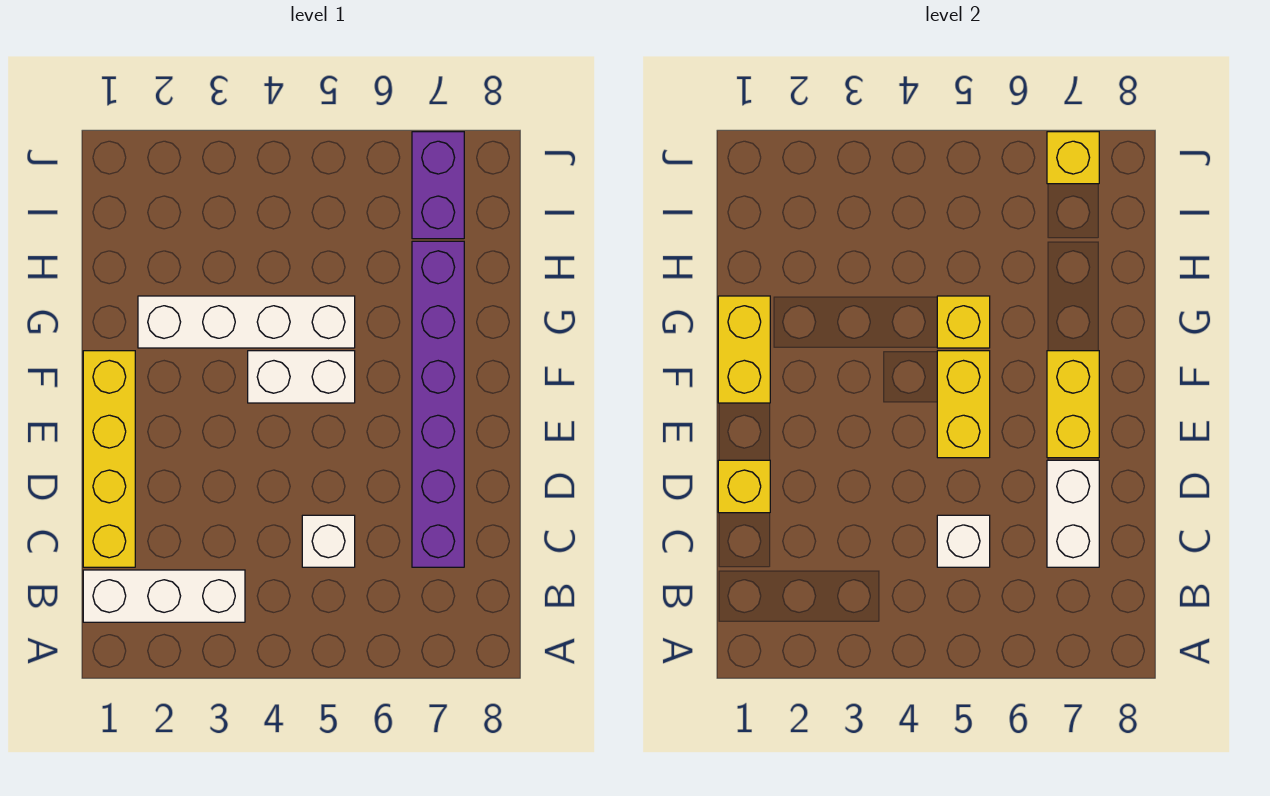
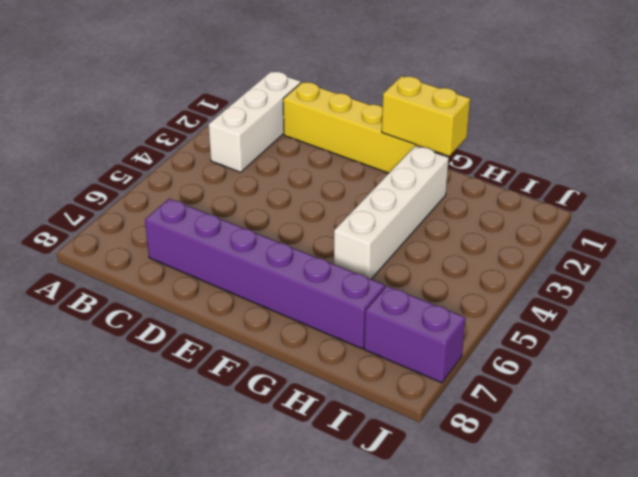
none -> white brick C5 level 1
none -> white brick F4:F5 level 1
none -> white brick C5 level 2

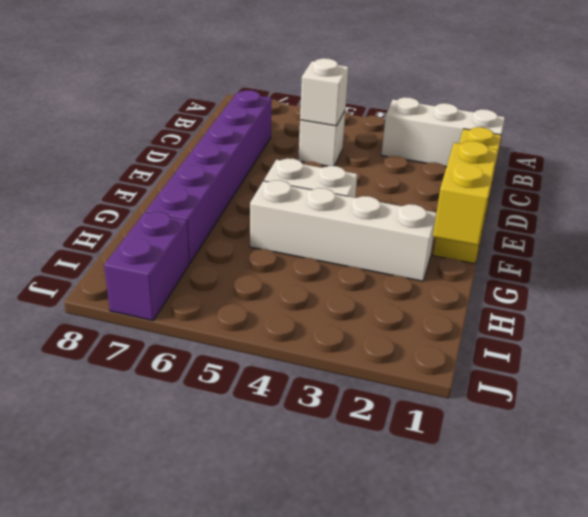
none -> white brick C7:D7 level 2
none -> yellow brick D1 level 2
none -> yellow brick E5:F5 level 2

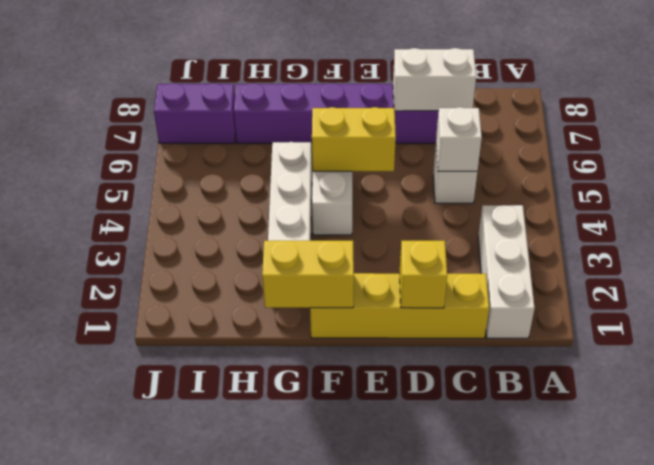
none -> yellow brick E7:F7 level 2
none -> yellow brick G5 level 2
none -> yellow brick J7 level 2

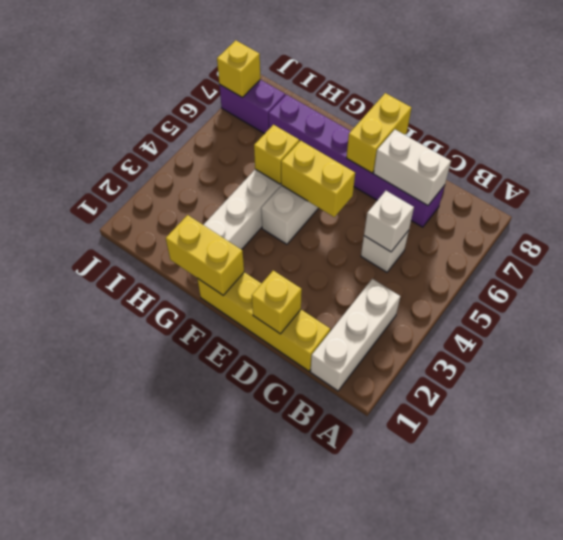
yellow brick E7:E8 level 2 -> yellow brick E7:F7 level 2

